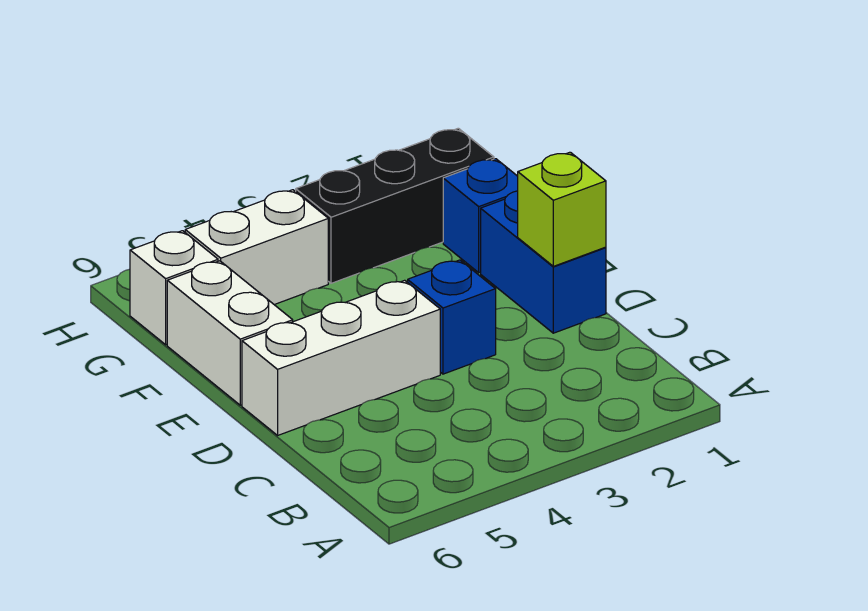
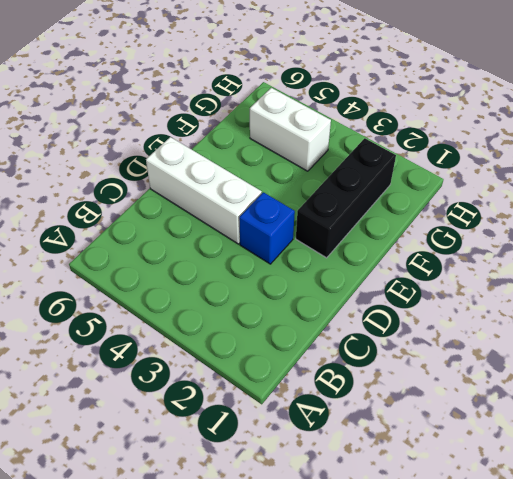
black brick E2:G2 level 1 -> black brick G1:G3 level 1
none -> blue brick D1:E1 level 1
none -> white brick E6:F6 level 1

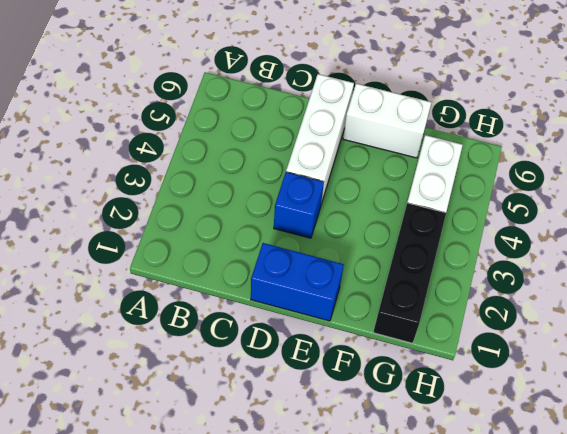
none -> blue brick F1 level 1
none -> white brick G6 level 1

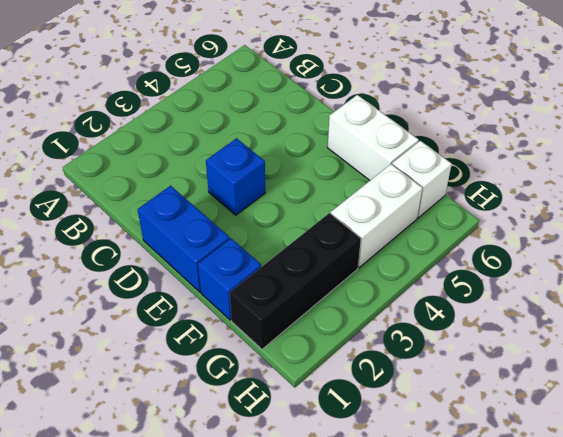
none -> white brick D4:D6 level 1
none -> lime brick D1 level 2

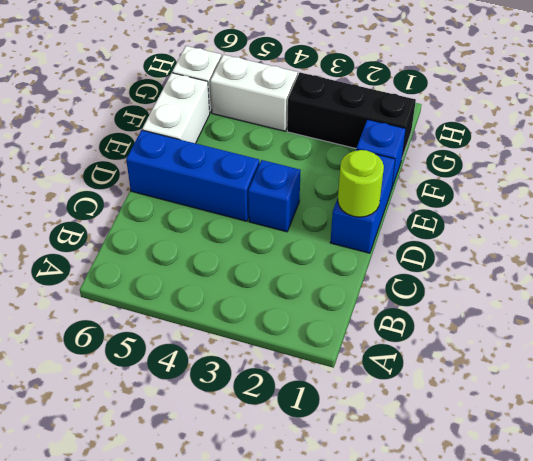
lime round brick D1 level 2 -> lime brick D1 level 2
blue brick D4:D6 level 1 -> white brick D4:D6 level 1

